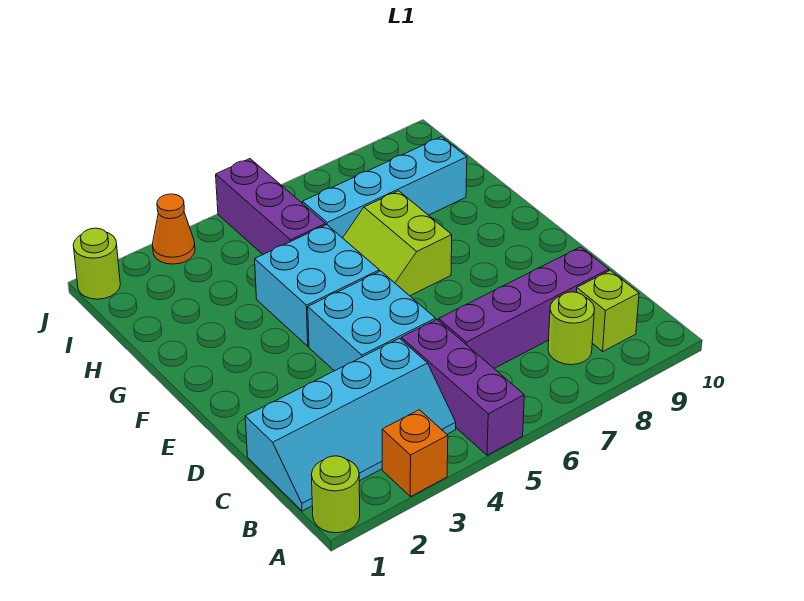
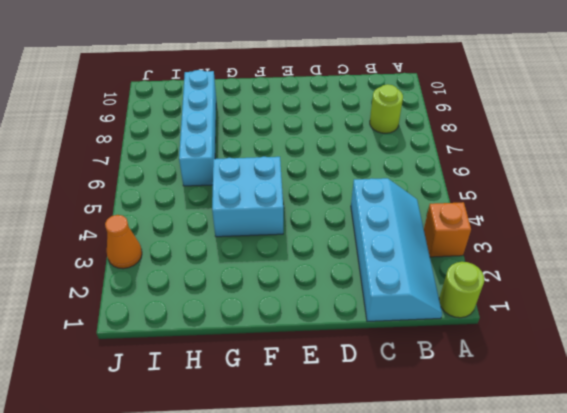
none -> purple brick A5:C5 level 1
none -> lime brick B9 level 1
none -> purple brick C6:C9 level 1

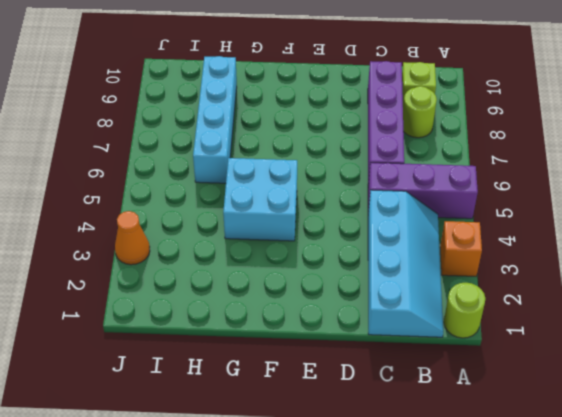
none -> cyan brick D4:E5 level 1
none -> lime slope F6:G7 level 1 top 7
none -> purple brick H5:J5 level 1

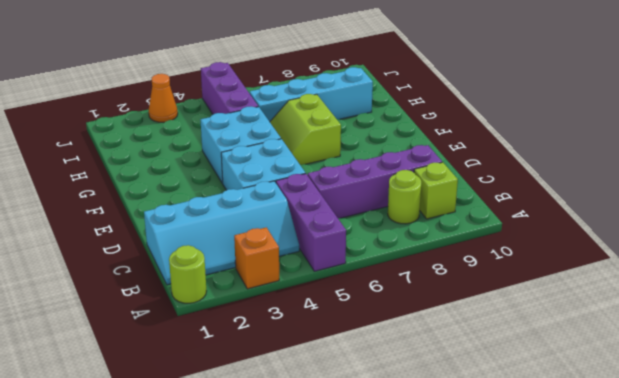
none -> lime round brick J1 level 1

